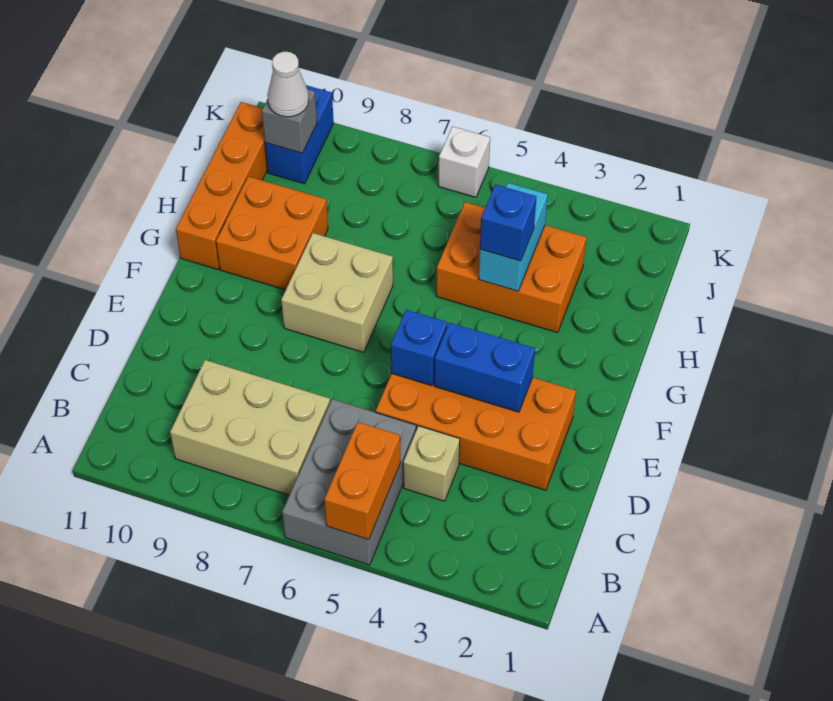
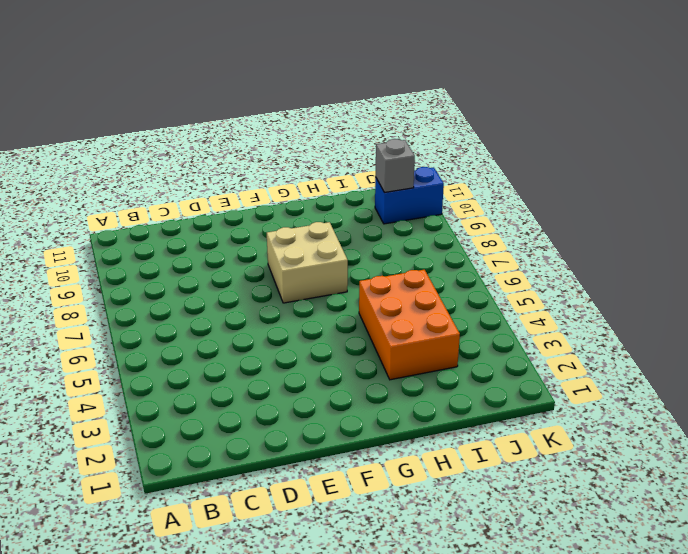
none -> grey brick A5:C6 level 1
none -> tan brick B7:C9 level 1
none -> tan brick C4 level 1

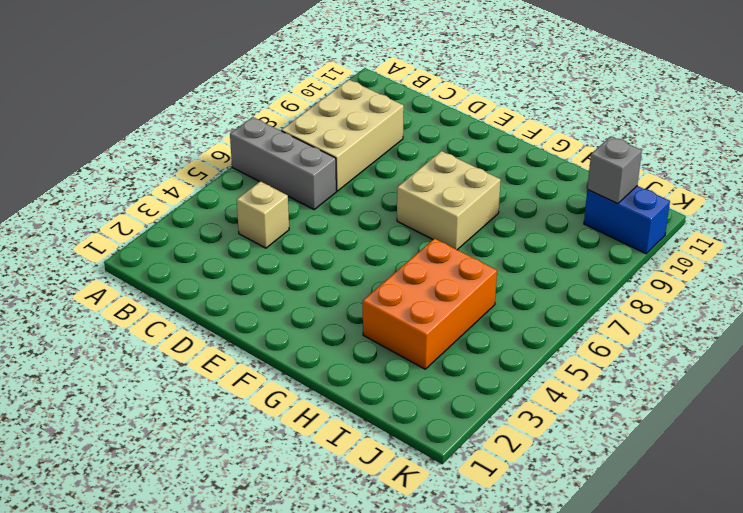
grey brick A6:C6 level 1 -> grey brick A5:C6 level 1
none -> orange brick D2:E5 level 1
none -> orange brick G9:H10 level 1
none -> orange brick G11:J11 level 1

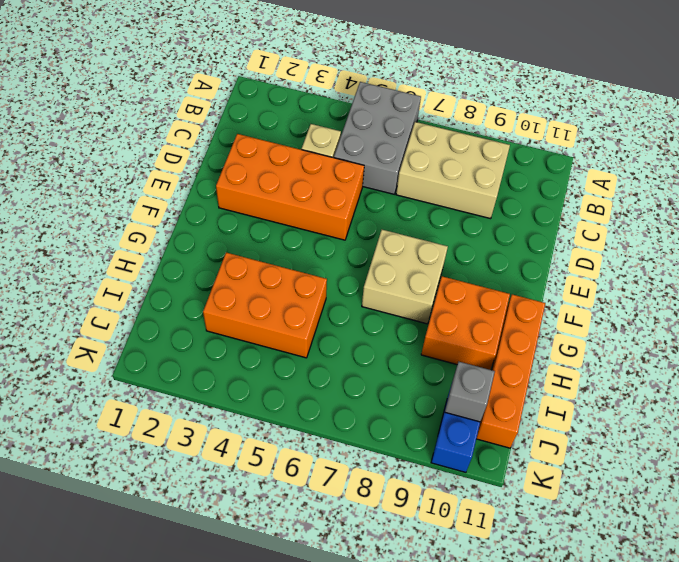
none -> white brick K6 level 1
none -> orange brick A5:B5 level 2
none -> blue brick E3:E4 level 2

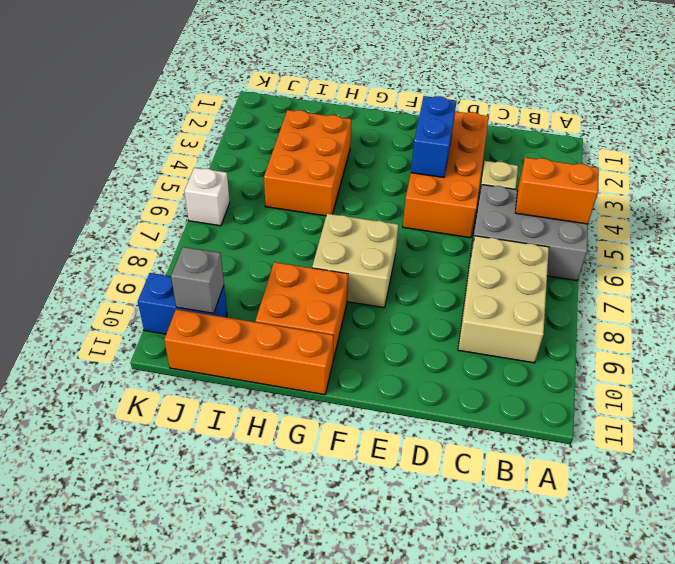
none -> blue brick E5 level 2
none -> cyan brick H4:I4 level 2
none -> blue brick H4 level 3

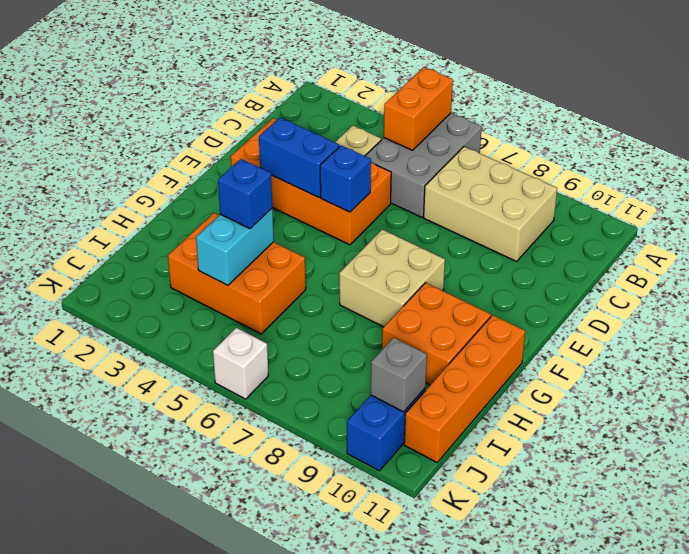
none -> white cone J10 level 3

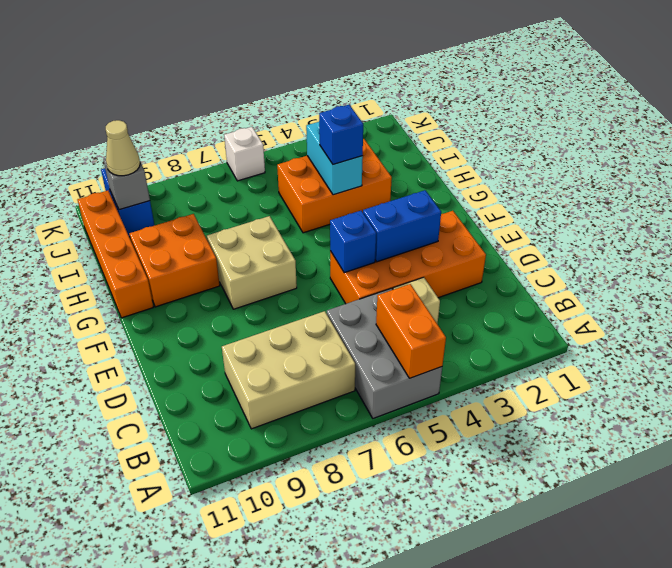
tan cone J10 level 3 -> white cone J10 level 3

